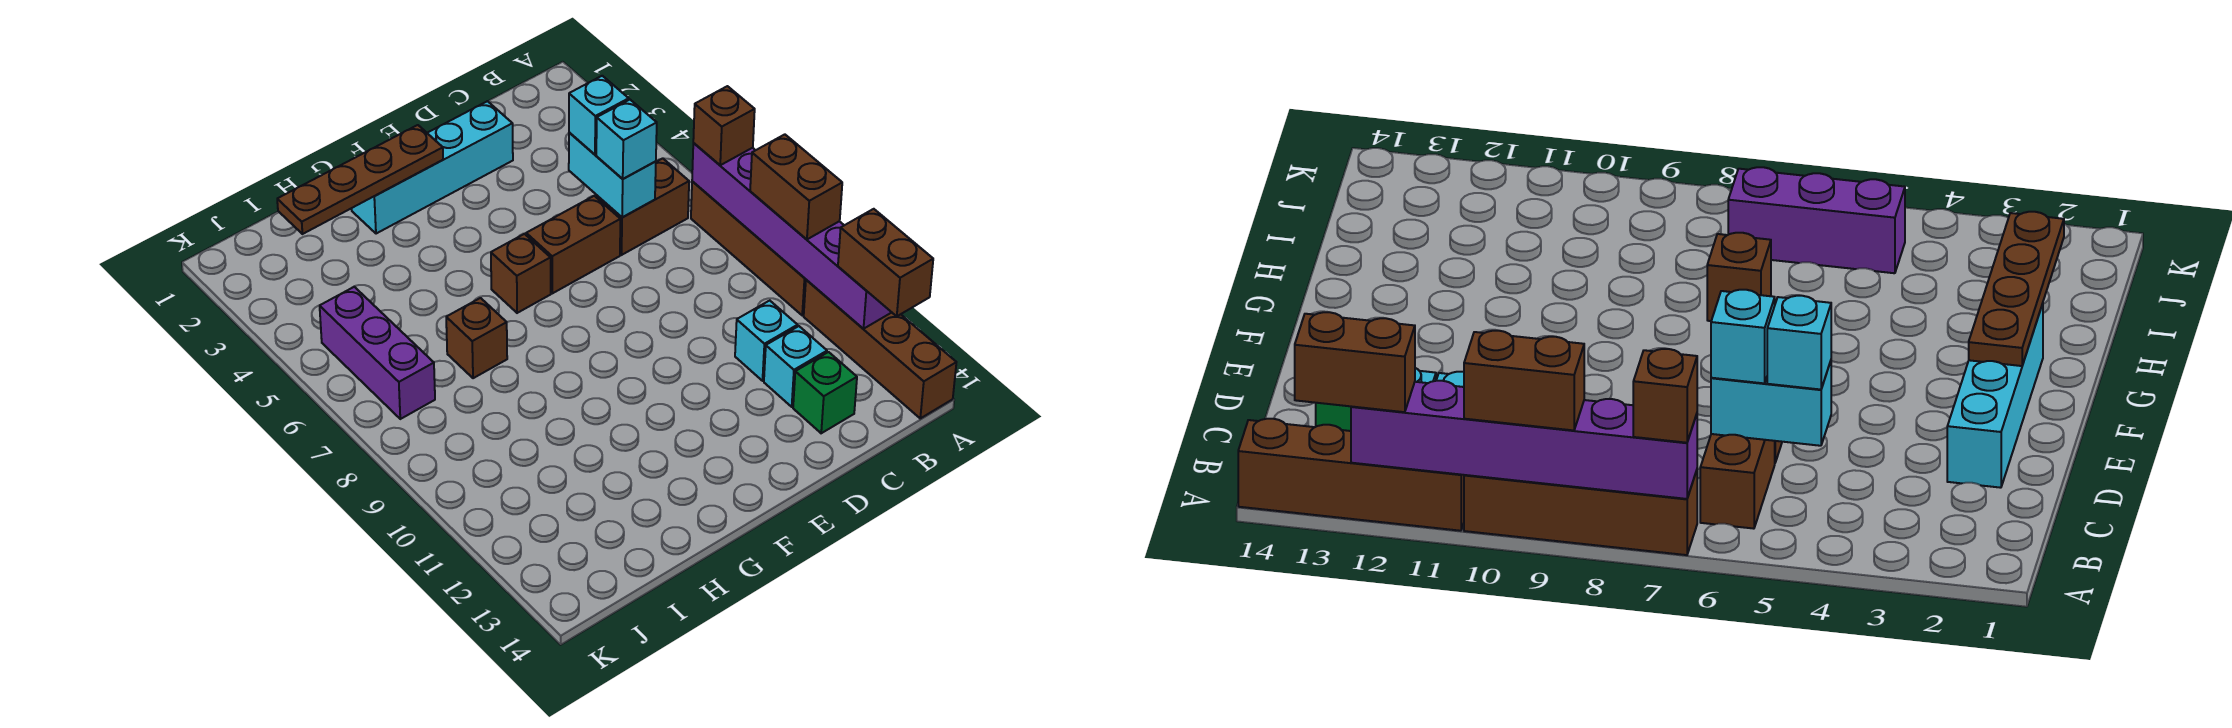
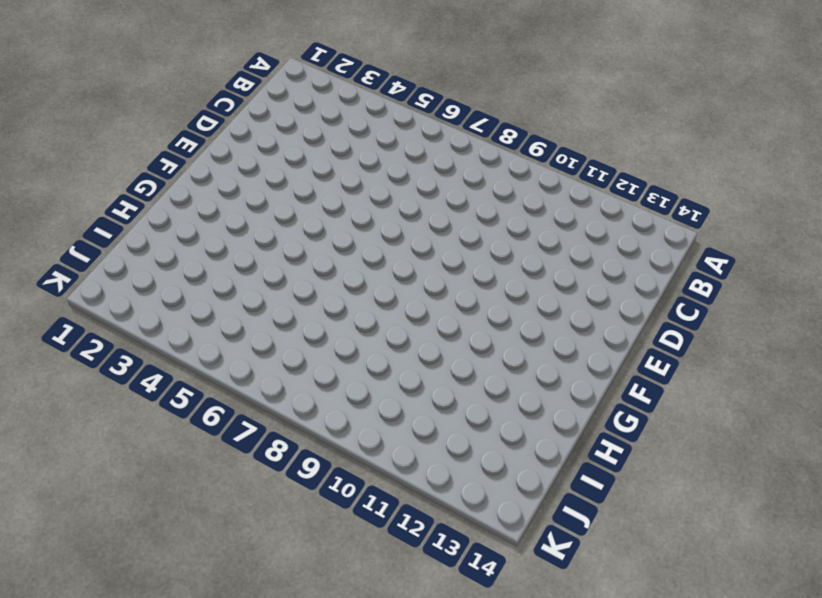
none -> brown brick A7:A10 level 1
none -> brown brick A11:A14 level 1
none -> brown brick B6:C6 level 1

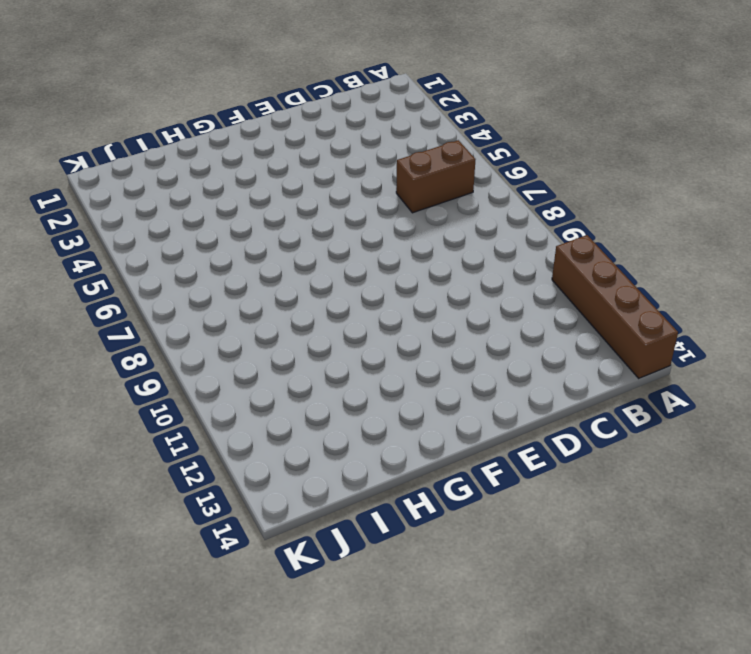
none -> brown brick A7:A10 level 1
none -> cyan brick C11 level 1
none -> cyan brick C12 level 1

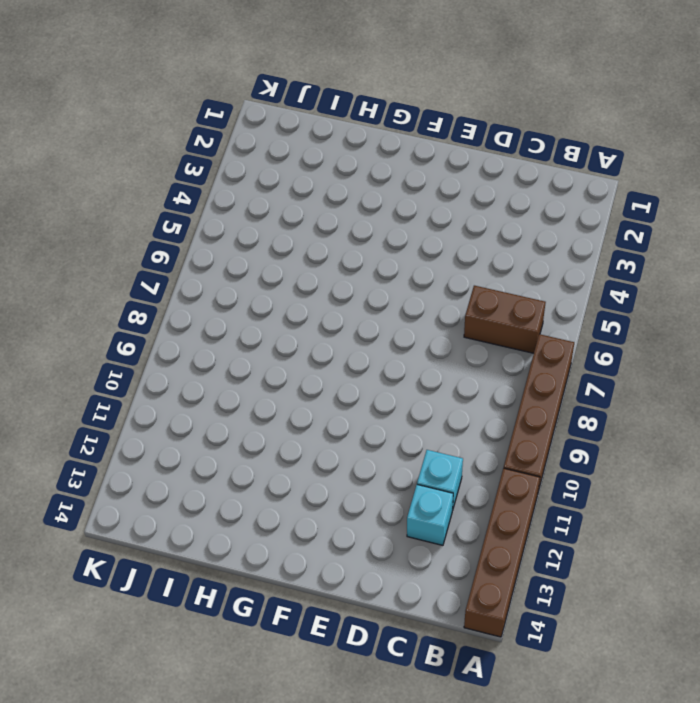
none -> green brick C13 level 1
none -> cyan brick D2:G2 level 1
none -> brown brick D6:E6 level 1

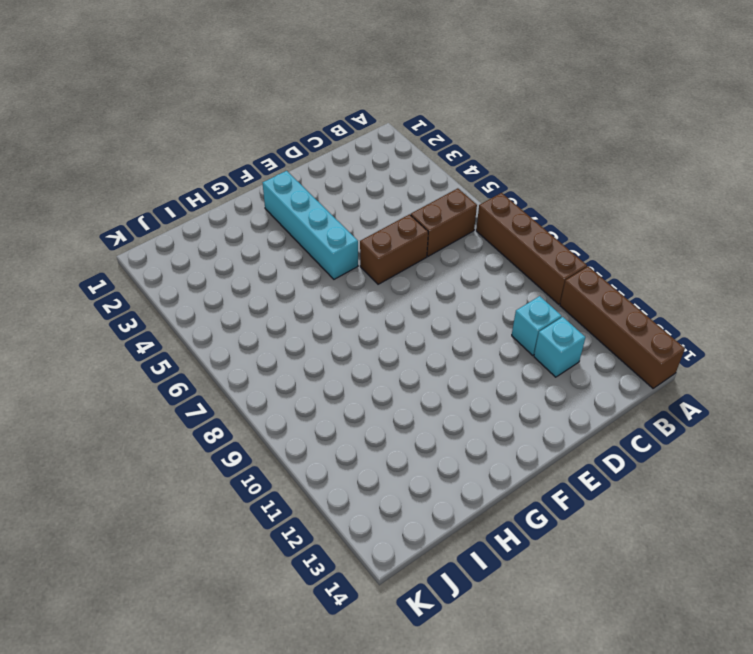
cyan brick F2:F5 level 1 -> cyan brick D2:G2 level 1
none -> green brick C13 level 1
none -> brown brick F6 level 1
none -> brown brick H7 level 1

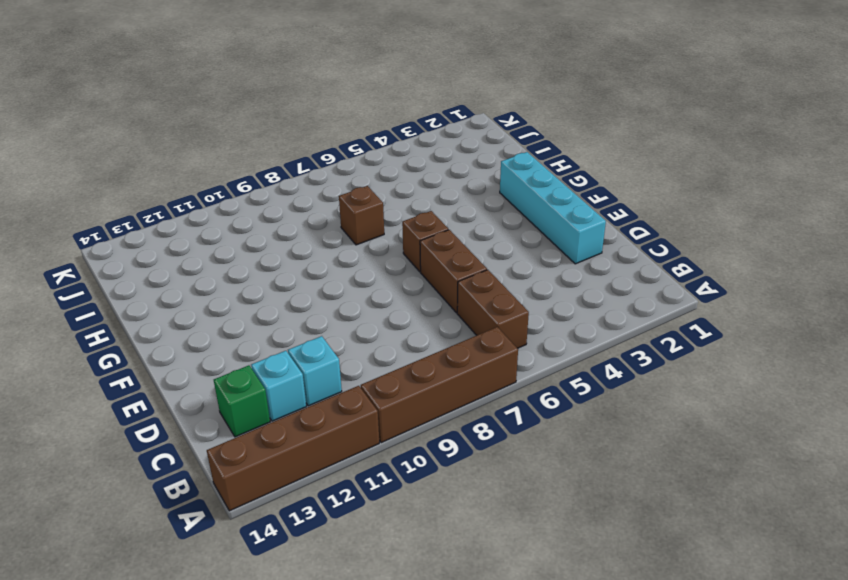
none -> purple brick J5:J7 level 1
none -> purple brick A7:A12 level 2
none -> cyan brick C5:C6 level 2

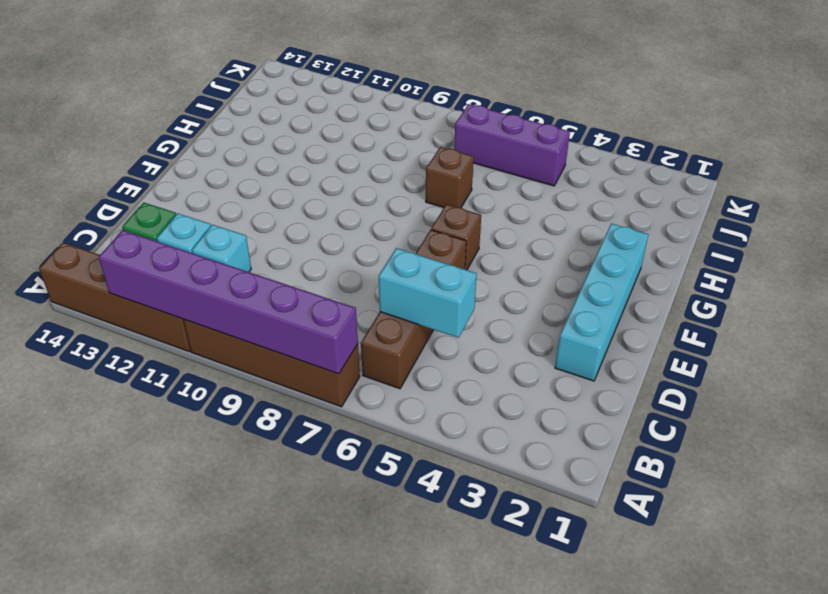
none -> brown plate F2:I2 level 2
none -> brown brick A7 level 3
none -> brown brick A9:A10 level 3

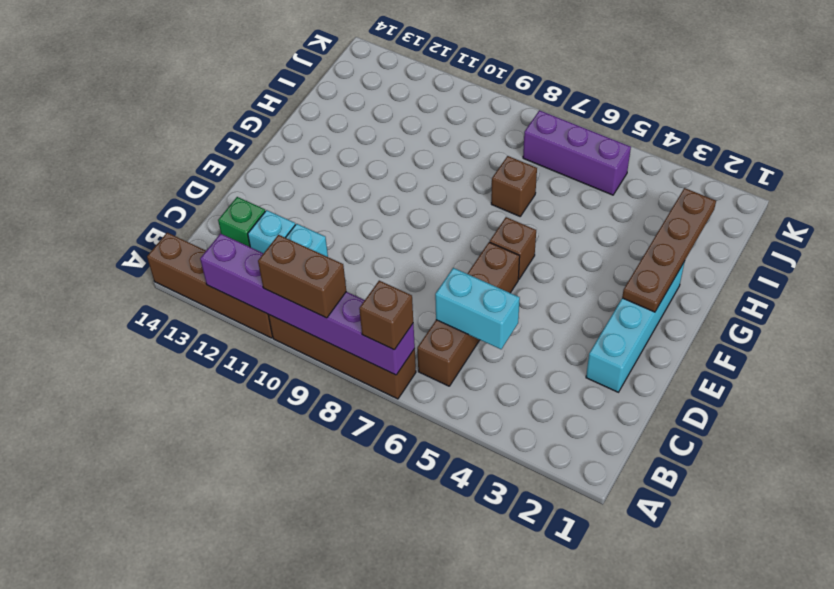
none -> brown brick A12:A13 level 3
none -> cyan brick C5 level 3
none -> cyan brick C6 level 3

